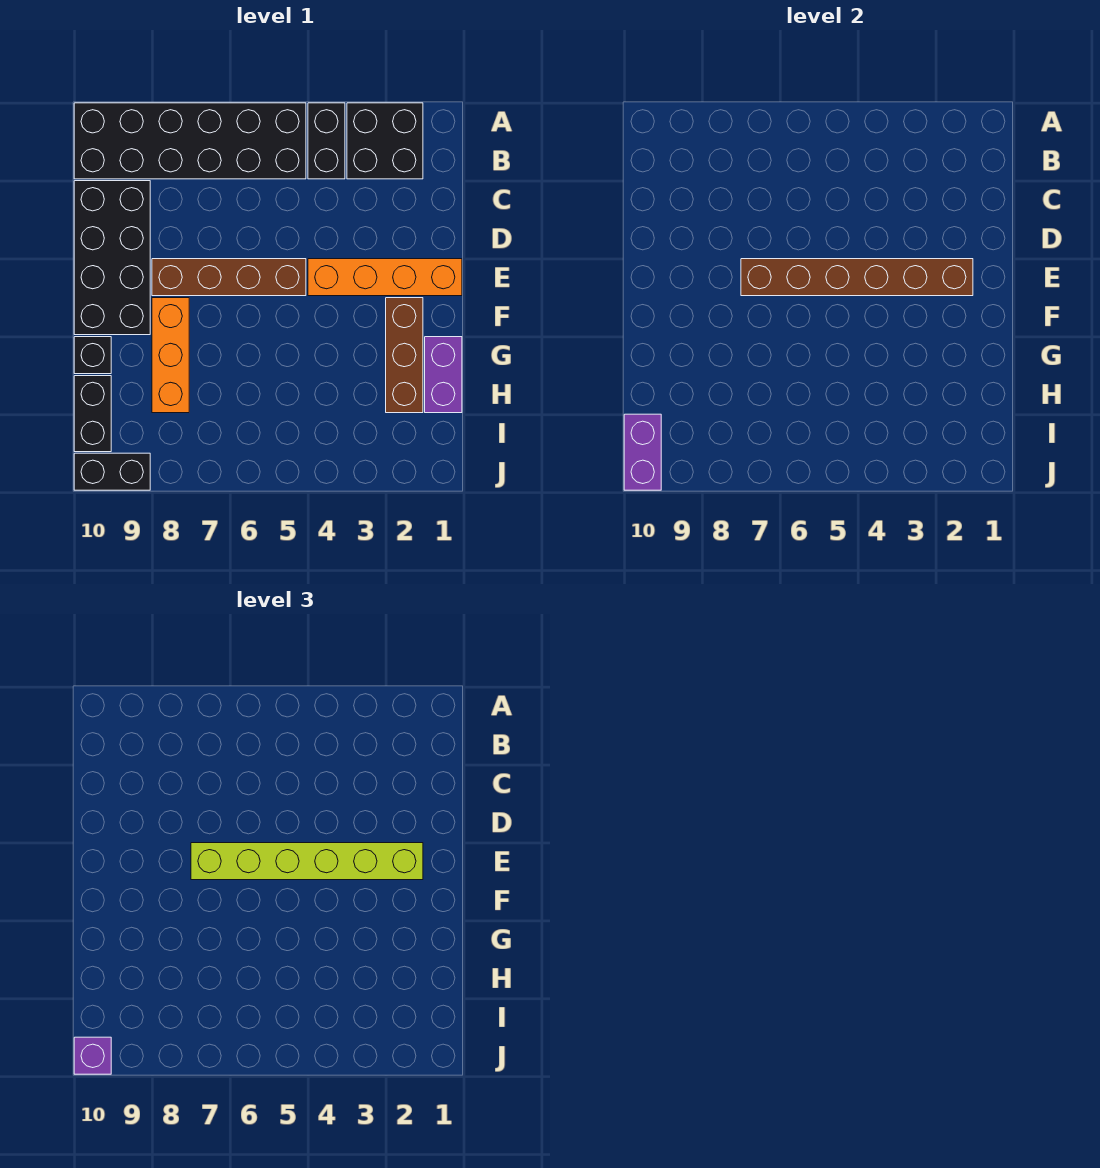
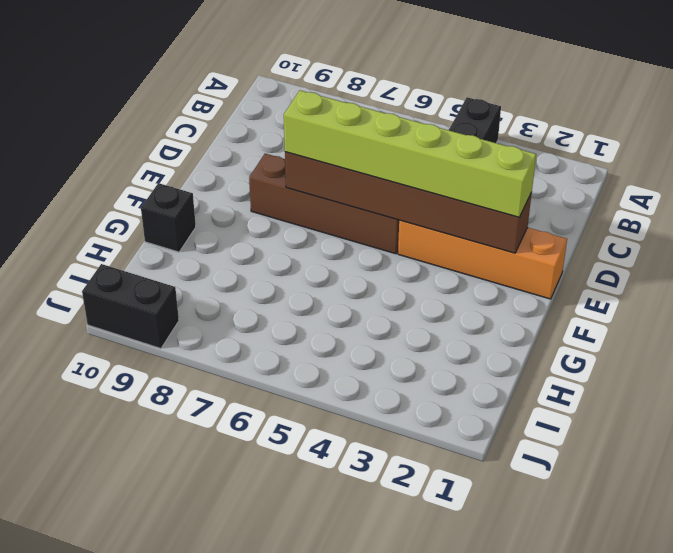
none -> black brick A2:B3 level 1
none -> black brick A5:B10 level 1
none -> black brick C9:F10 level 1

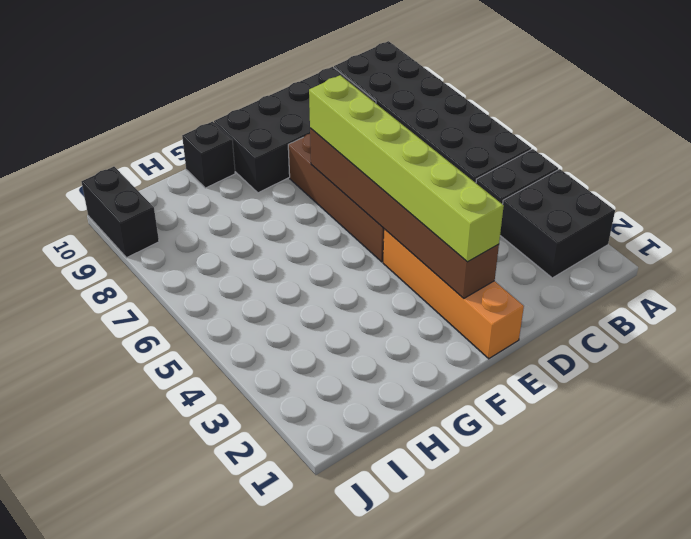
none -> brown brick F2:H2 level 1
none -> orange brick F8:H8 level 1
none -> purple brick G1:H1 level 1

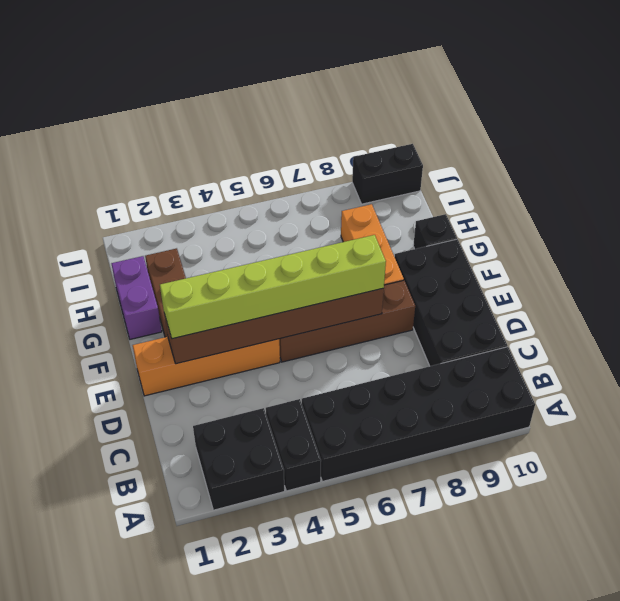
none -> black brick H10:I10 level 1
none -> purple brick I10:J10 level 2
none -> purple brick J10 level 3

